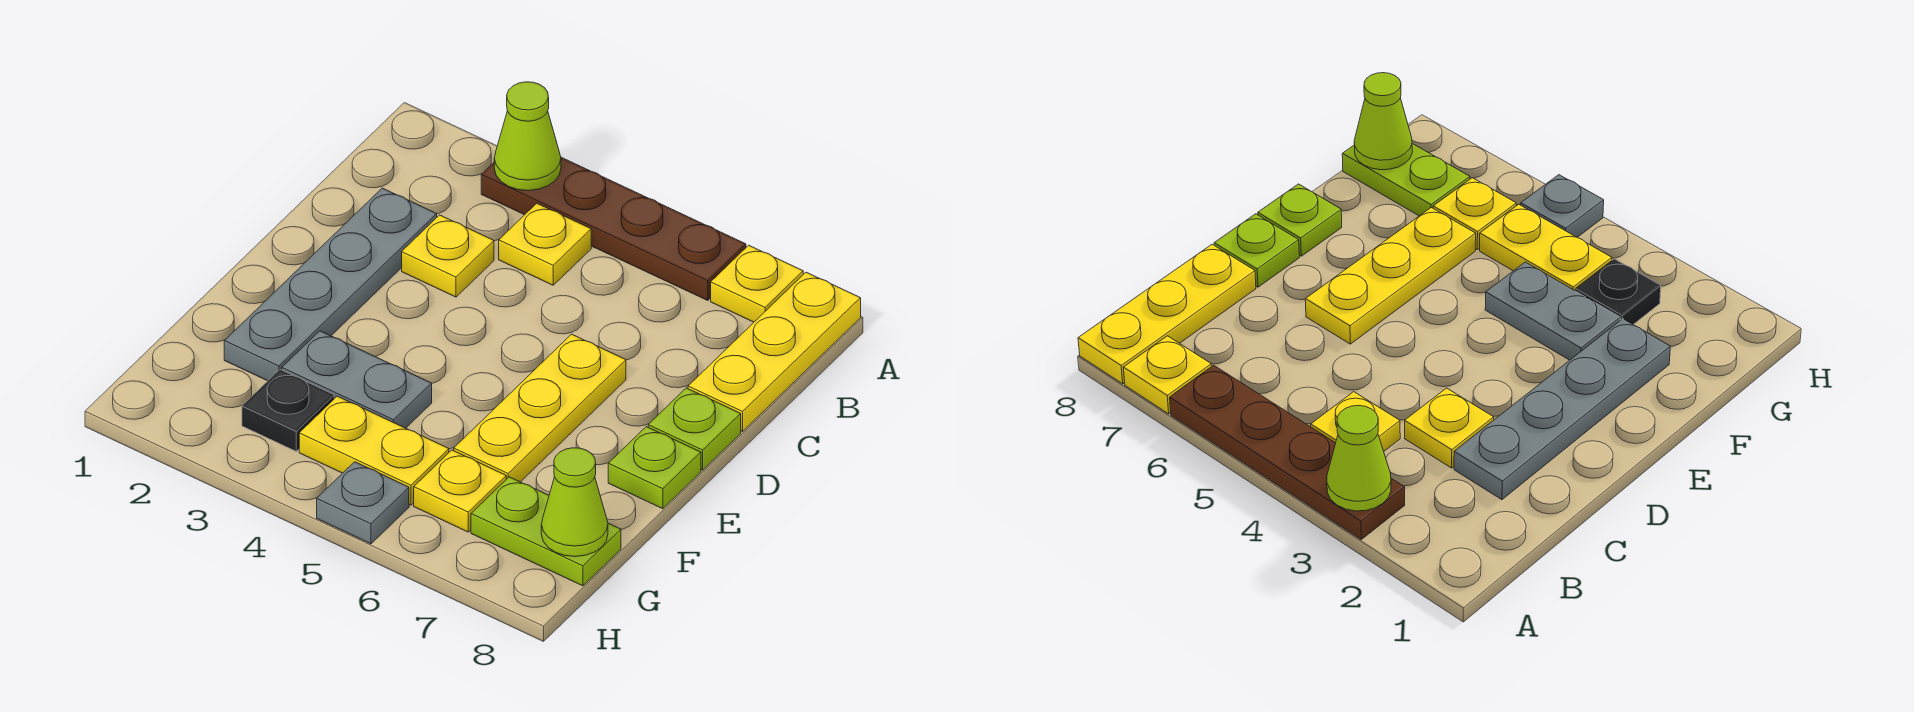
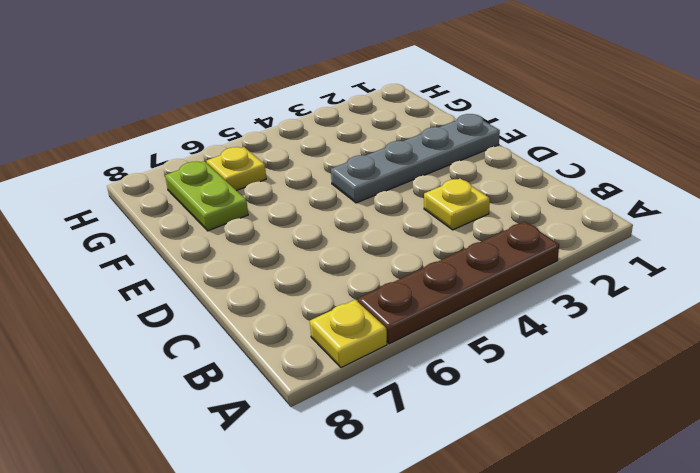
grey plate E1:E4 level 1 -> grey plate C2:F2 level 1
lime plate F7:G7 level 1 -> lime plate G7:G8 level 1
none -> yellow plate A8:C8 level 1
none -> yellow plate B4 level 1
none -> yellow plate D6:F6 level 1

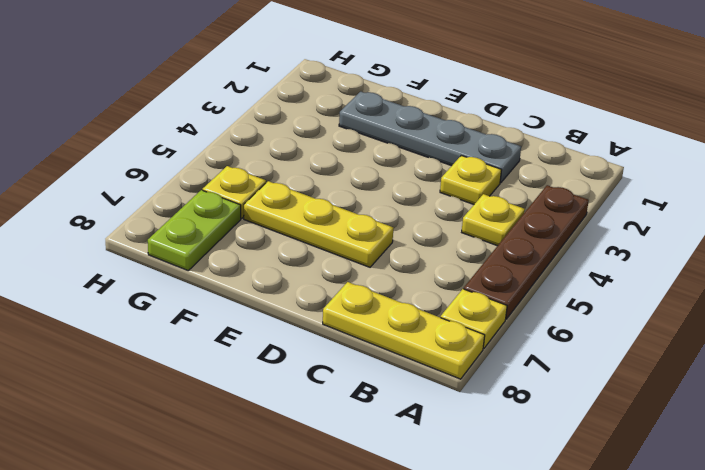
none -> lime plate D8 level 1
none -> lime plate E8 level 1
none -> grey plate F3:F4 level 1

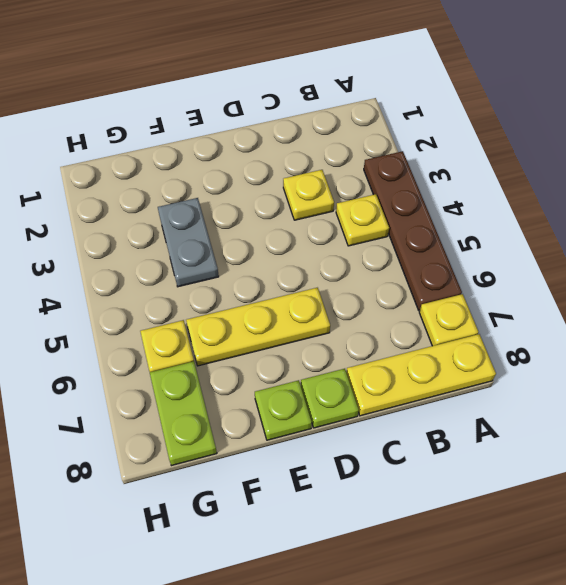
none -> grey plate C2:F2 level 1
none -> black plate G3 level 1
none -> yellow plate G4:G5 level 1

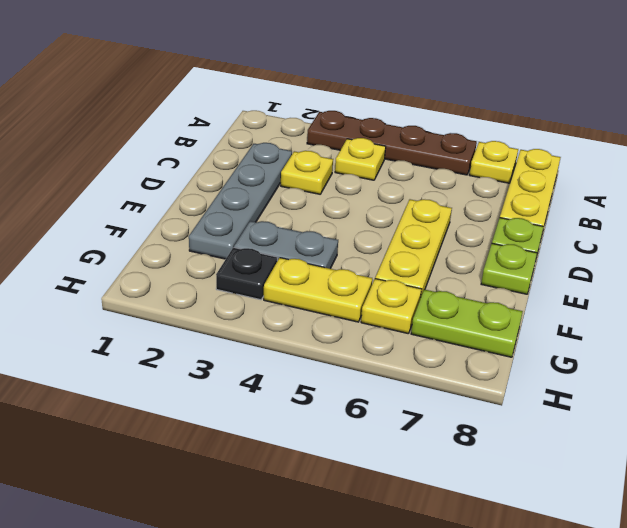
none -> grey plate H5 level 1
none -> lime cone A3 level 2
none -> lime cone G8 level 2

